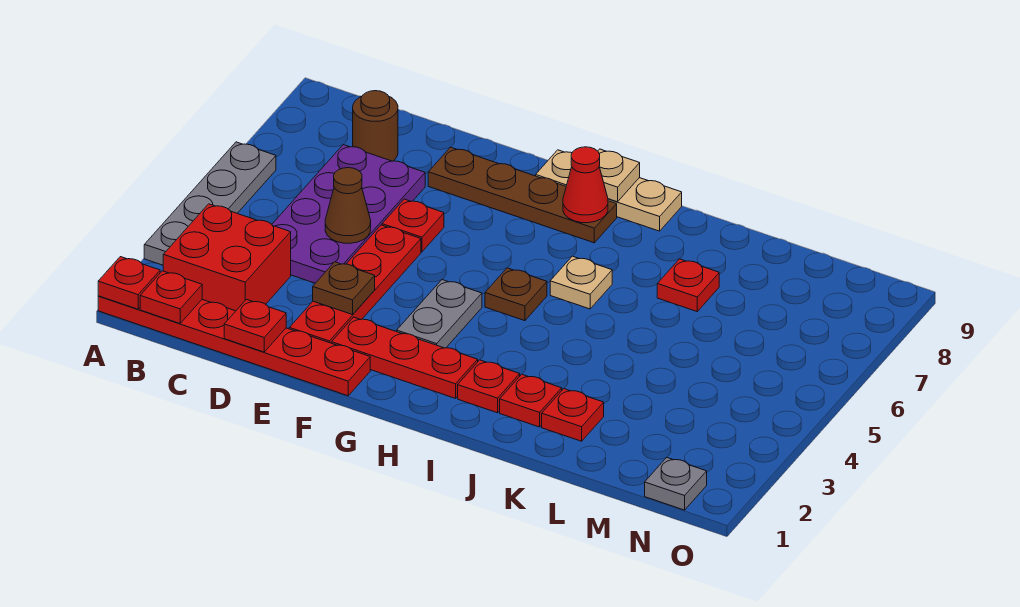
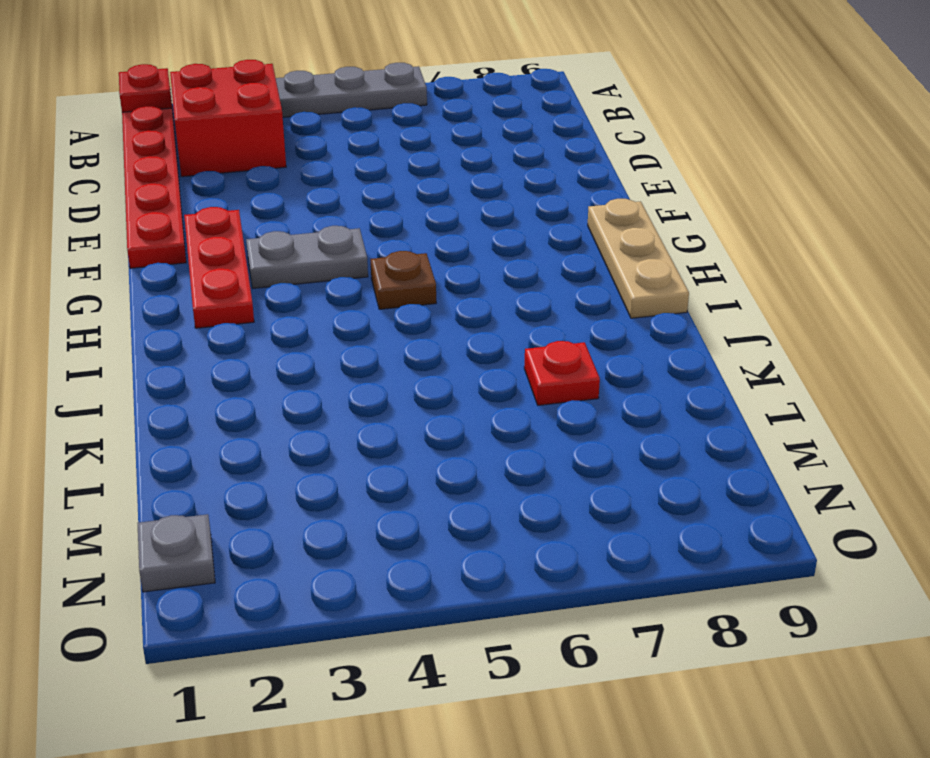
none -> purple plate C4:D7 level 1
none -> brown round brick C8 level 1
none -> red plate E2:E5 level 1

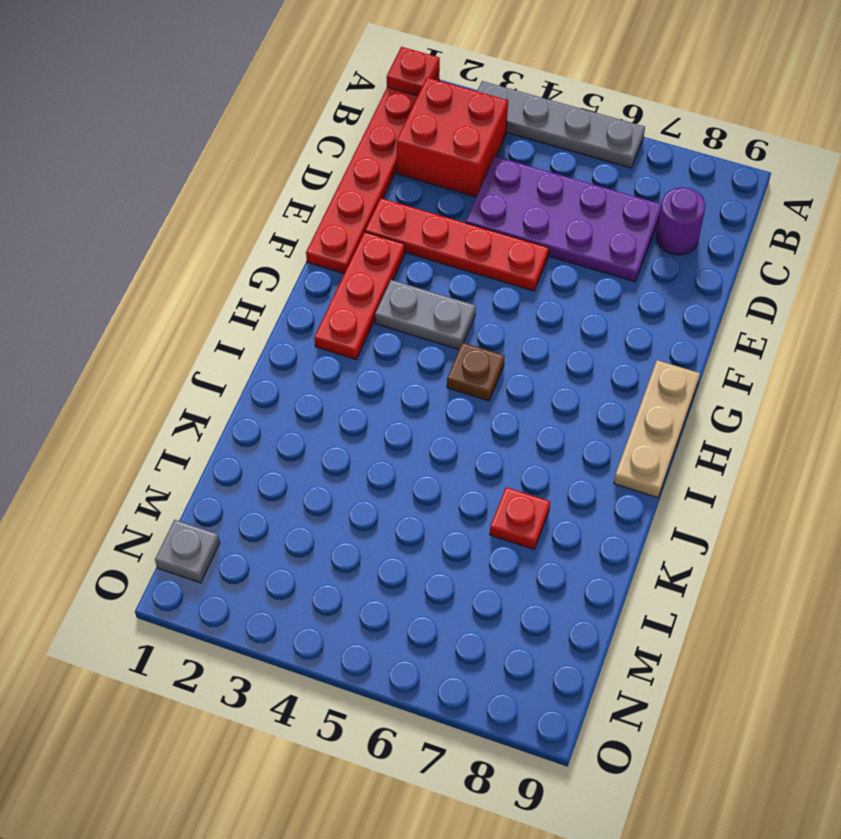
purple round brick C8 level 1 -> brown round brick C8 level 1
none -> red plate E6 level 1
none -> brown plate E8:H8 level 1
none -> red plate I2 level 1

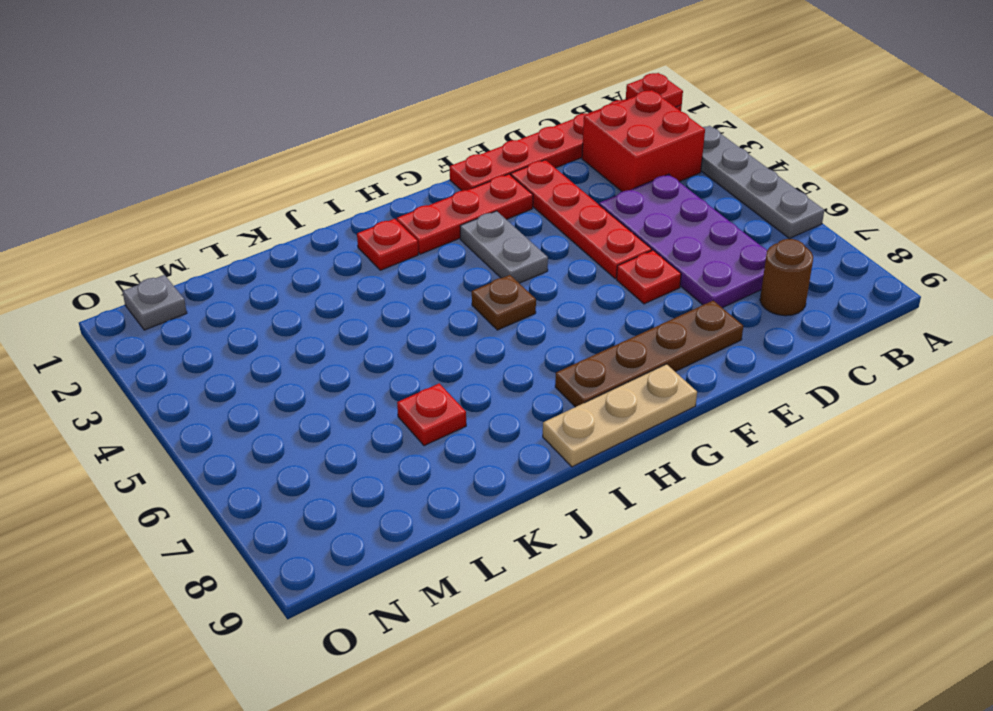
none -> tan plate I6 level 1
none -> red plate J2 level 1
none -> red plate K2 level 1

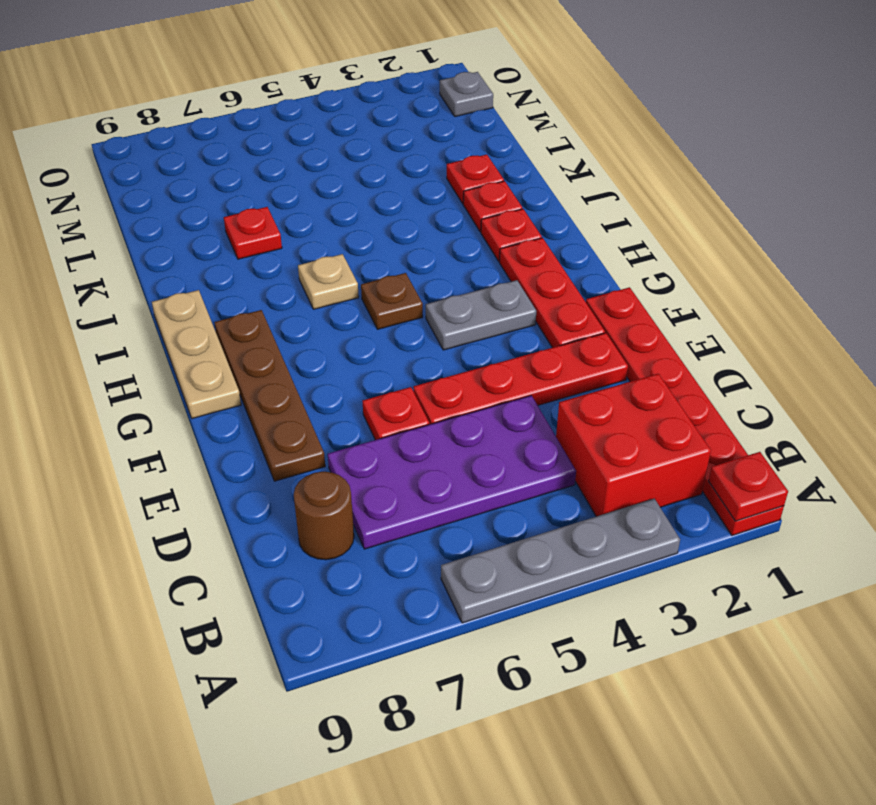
none -> red plate B1 level 2
none -> red plate D1 level 2
none -> brown cone D5 level 2

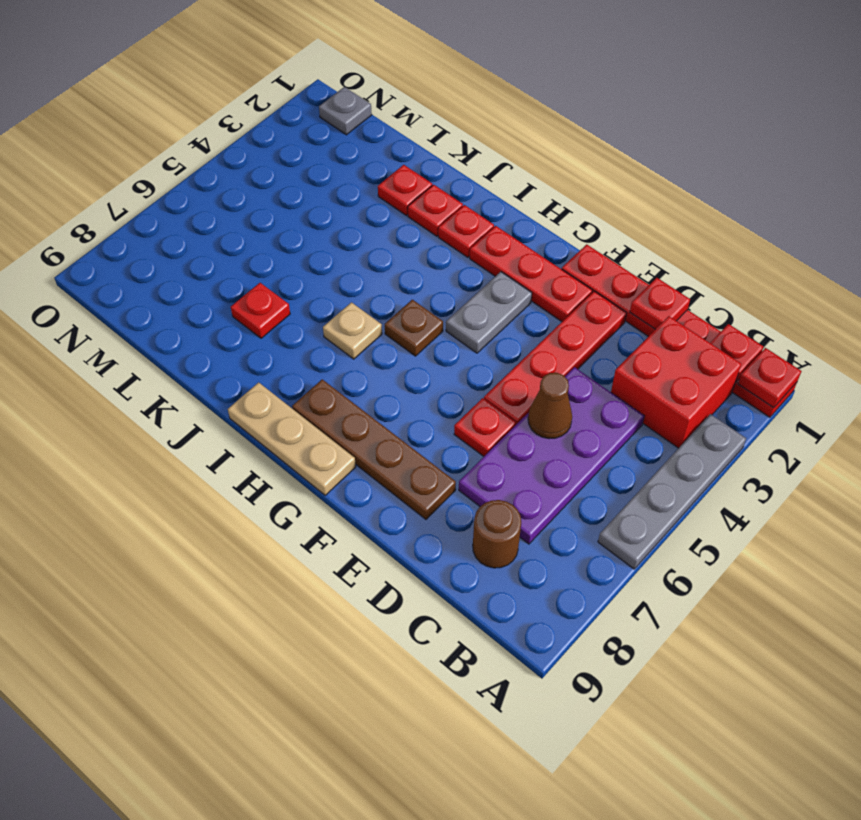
none -> brown plate E3 level 2
none -> red cone H8 level 2
none -> tan plate H9 level 2

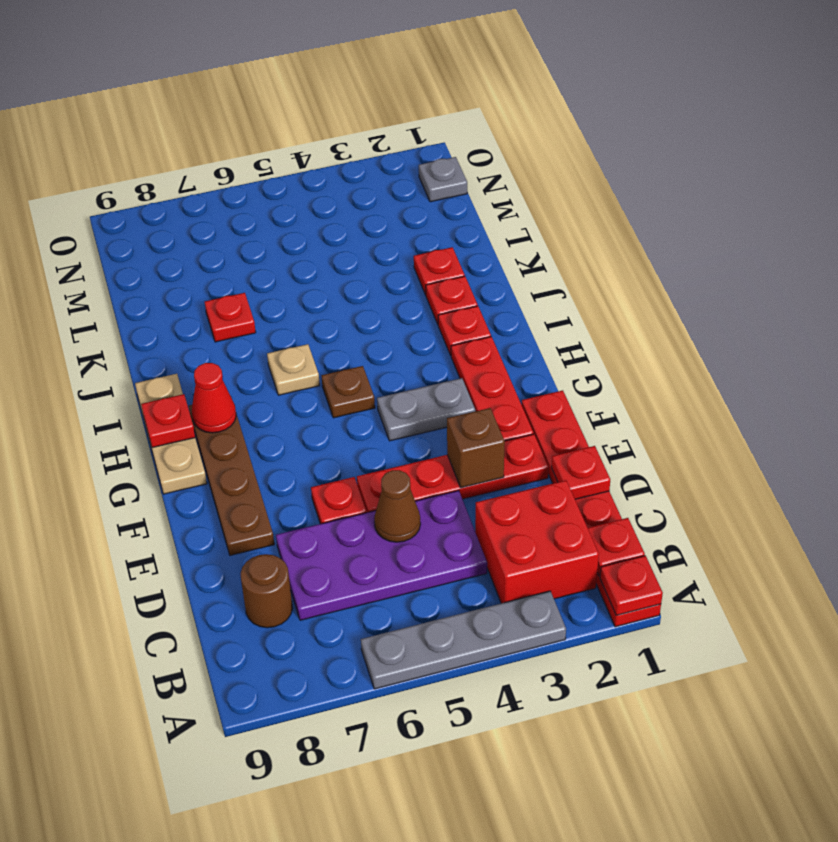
brown brick E3 level 2 -> brown plate E3 level 2
red plate H9 level 2 -> tan plate H9 level 2

